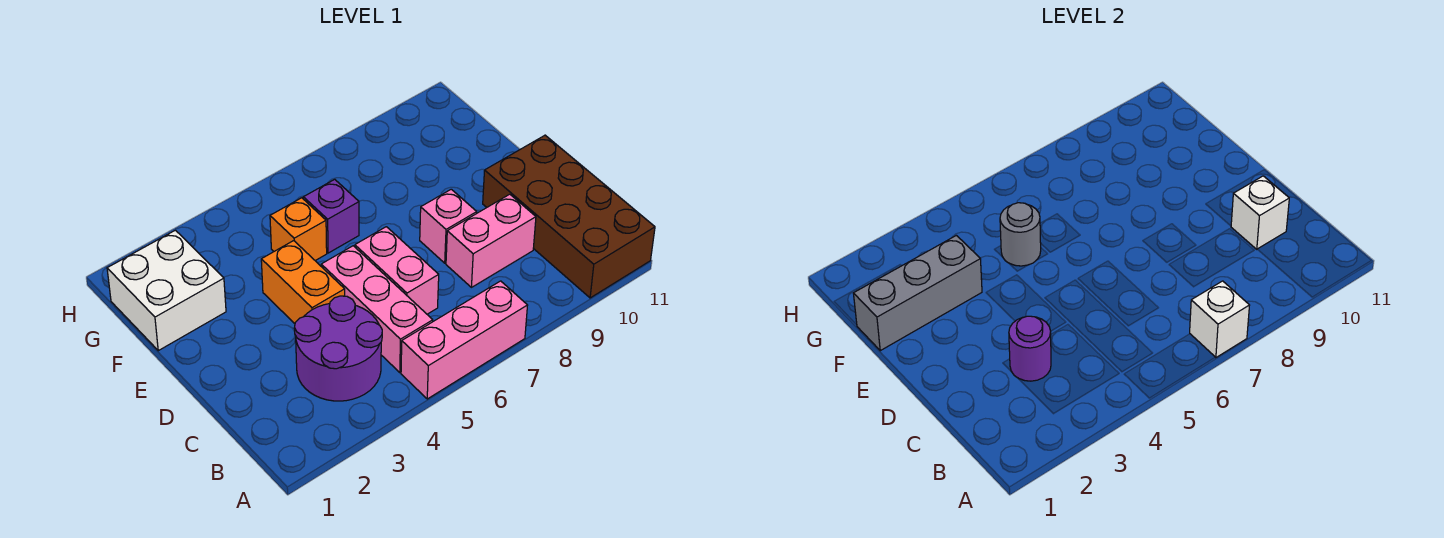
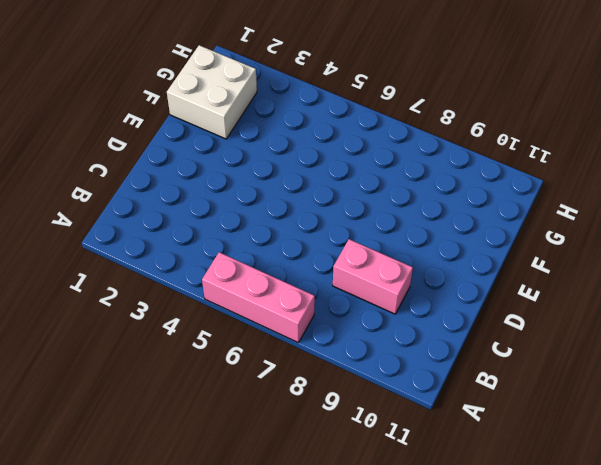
none -> brown brick A10:D11 level 1
none -> purple round brick B3:C4 level 1
none -> pink brick B5:D5 level 1

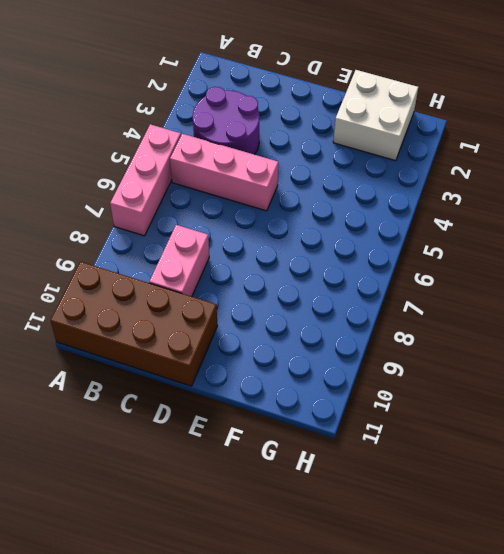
none -> pink brick C6:D6 level 1
none -> orange brick D4:E4 level 1
none -> pink brick D8 level 1

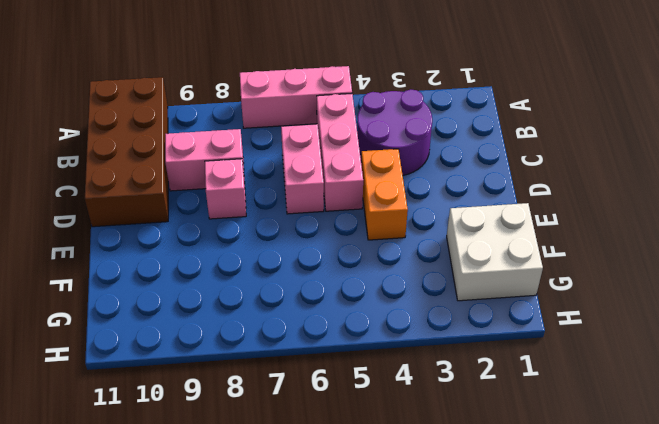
none -> orange brick F5 level 1
none -> purple brick F6 level 1
none -> white brick A7 level 2

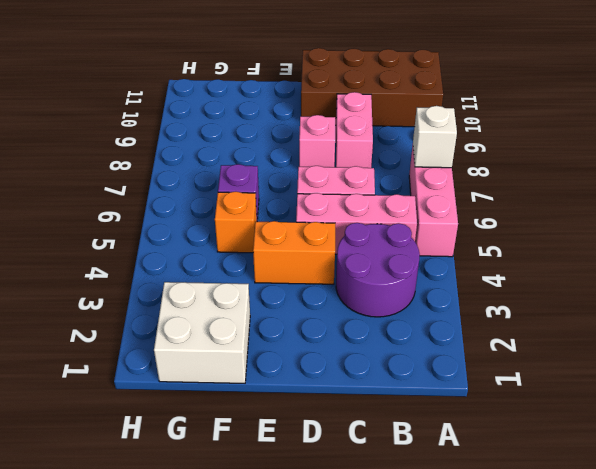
none -> purple round brick C3 level 2
none -> white brick C10 level 2
none -> grey brick F1:F3 level 2

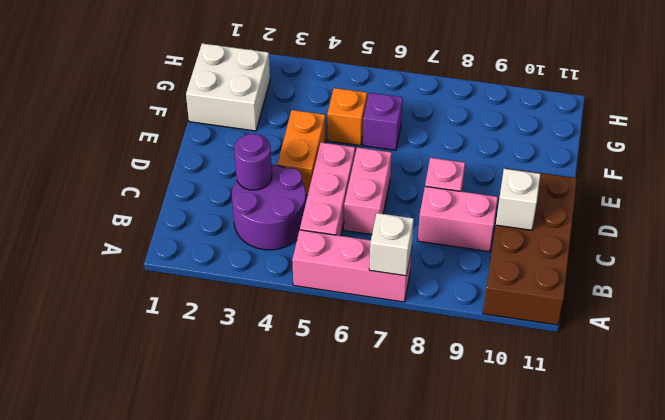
none -> grey brick F1:F3 level 2
none -> grey round brick F5 level 2

